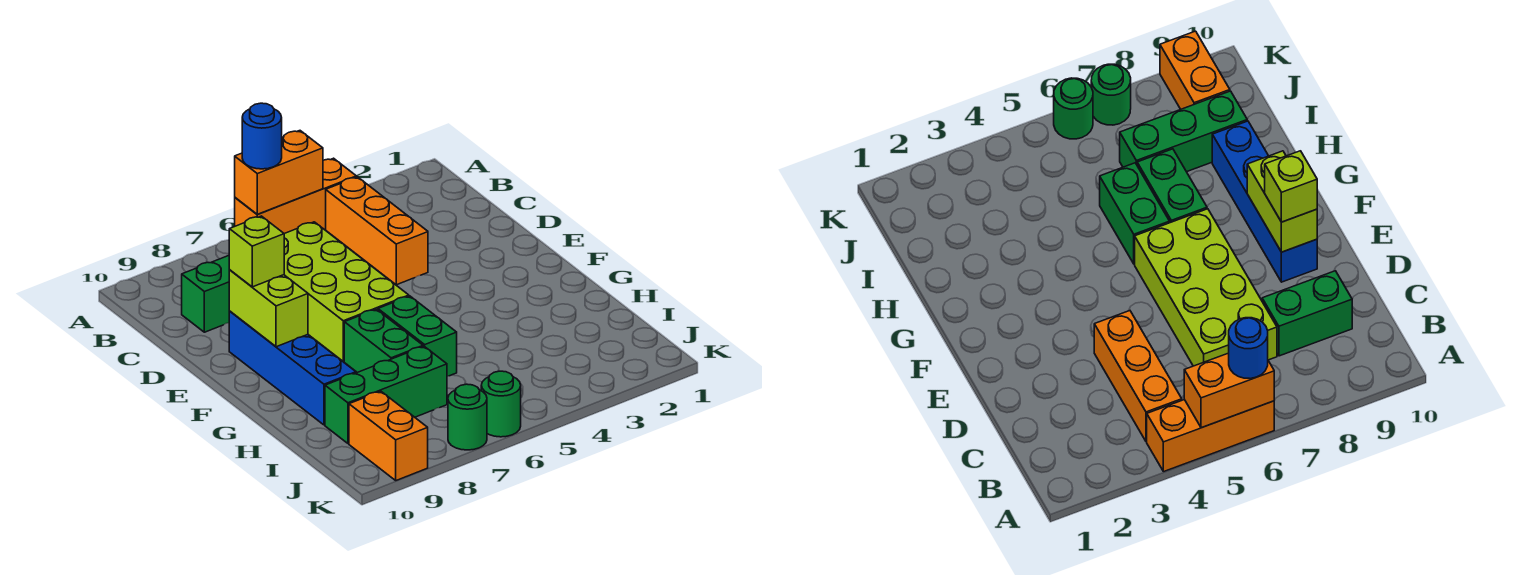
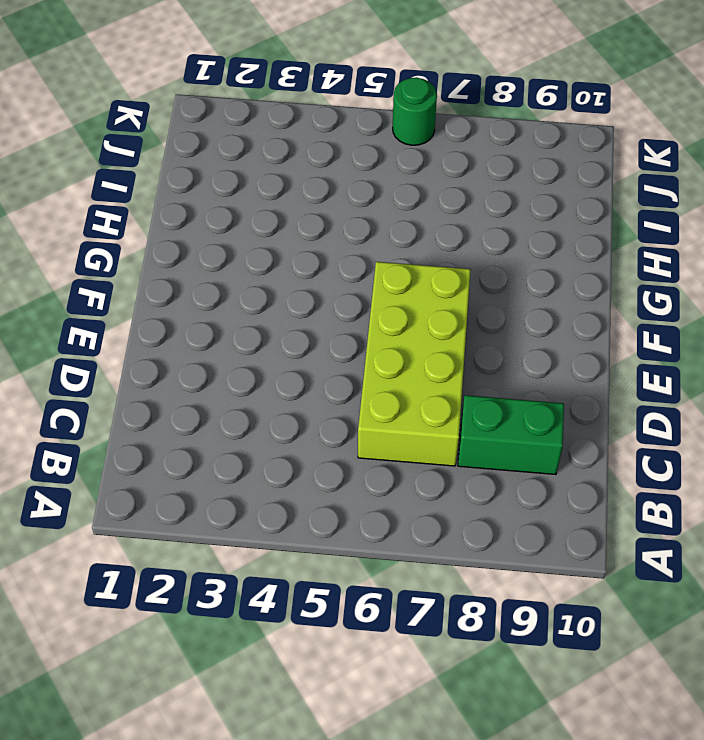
none -> orange brick A4:A6 level 1
none -> orange brick B4:D4 level 1
none -> blue brick E9:H9 level 1

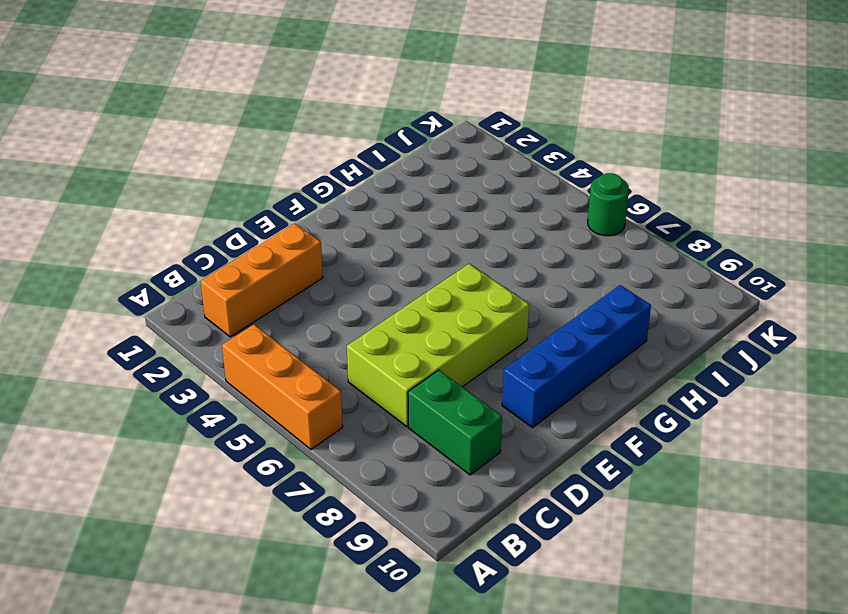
orange brick B2:D2 level 1 -> orange brick B4:D4 level 1
none -> green brick G6:H6 level 1
none -> green brick G7:H7 level 1
none -> green brick I7:I9 level 1

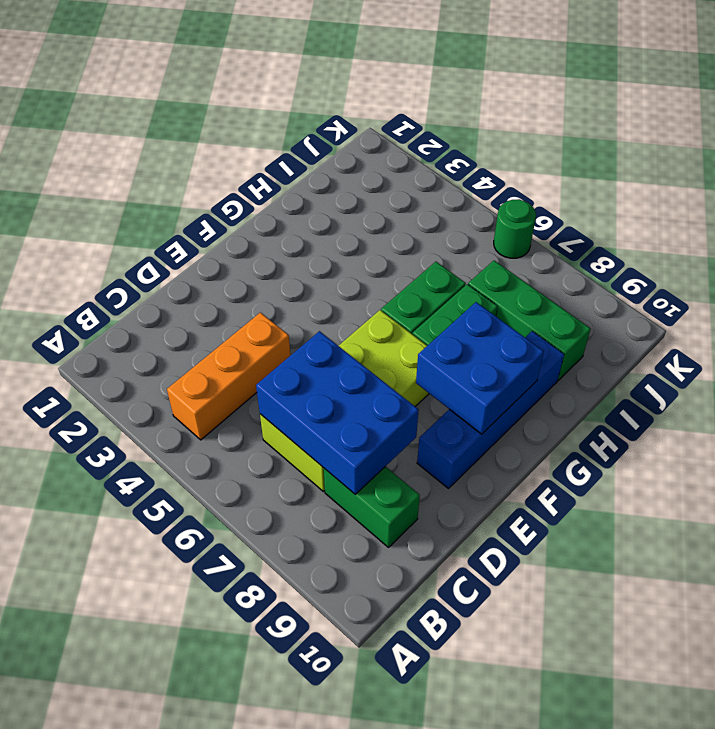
blue brick C6:D8 level 2 -> none
blue brick F8:G9 level 2 -> lime brick E9:F9 level 2
none -> orange brick A4:A6 level 1
none -> orange brick J9:K9 level 1
none -> green round brick K7 level 1

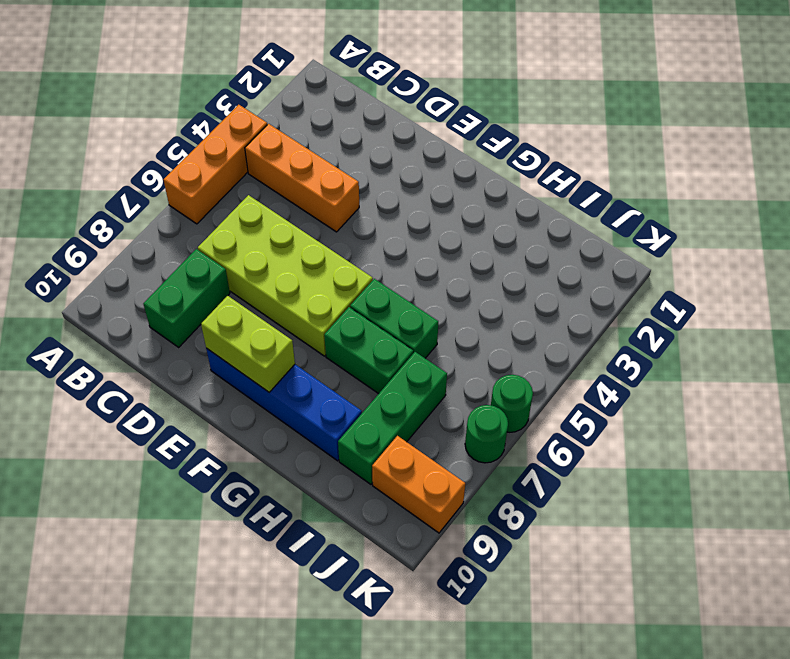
none -> orange brick A5:A6 level 2
none -> blue round brick A6 level 3
none -> lime brick E9 level 3

